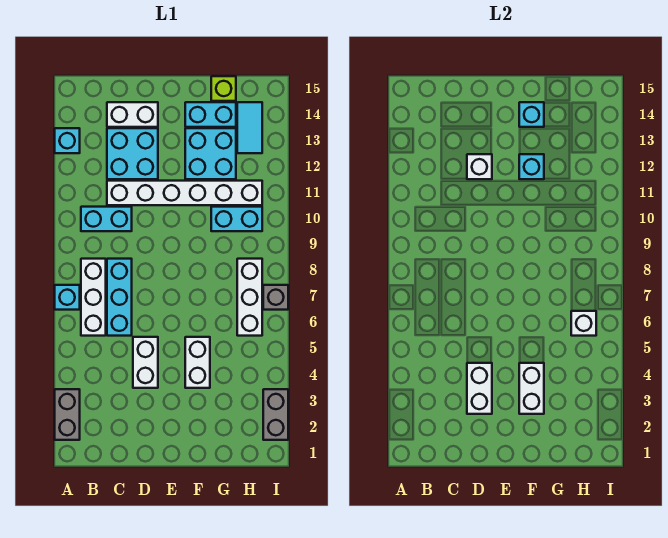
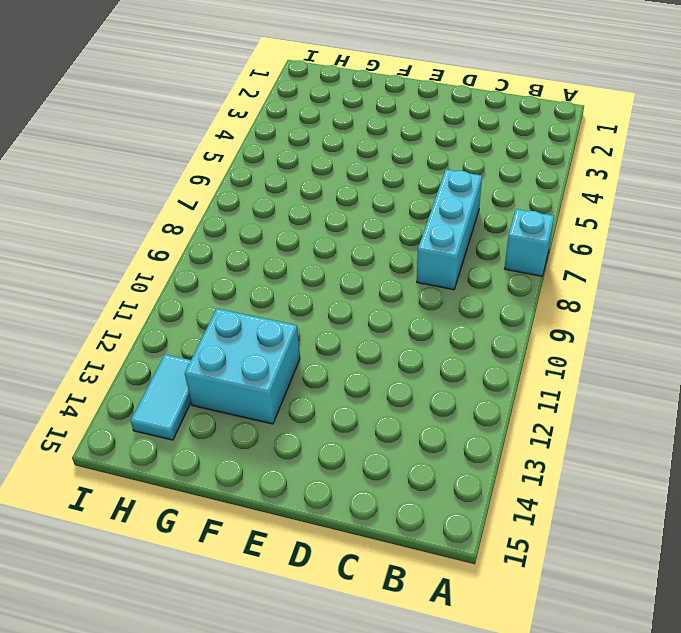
none -> grey brick A2:A3 level 1
none -> cyan brick A13 level 1
none -> white brick B6:B8 level 1

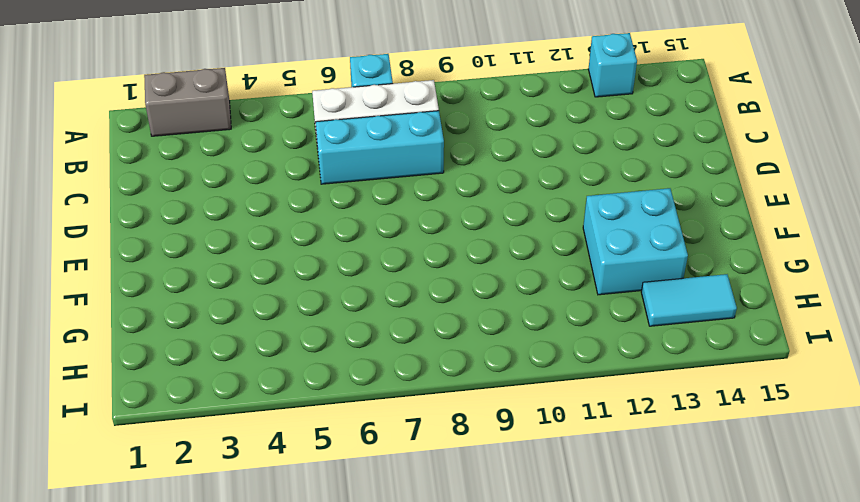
none -> cyan brick B10:C10 level 1
none -> white brick C11:H11 level 1
none -> cyan brick C12:D13 level 1

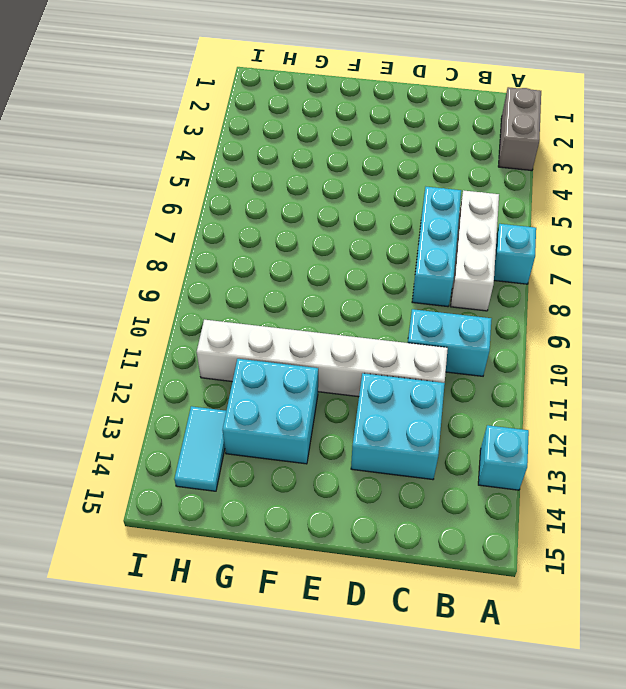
none -> white brick C14:D14 level 1
none -> white brick D4:D5 level 1
none -> white brick F4:F5 level 1

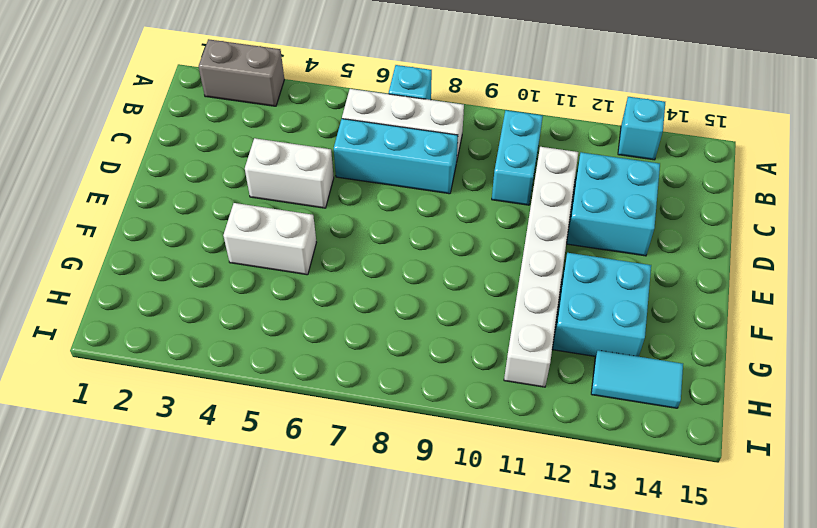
none -> white brick C14:D14 level 1
none -> cyan brick F14:G14 level 1
none -> cyan brick G10:H10 level 1

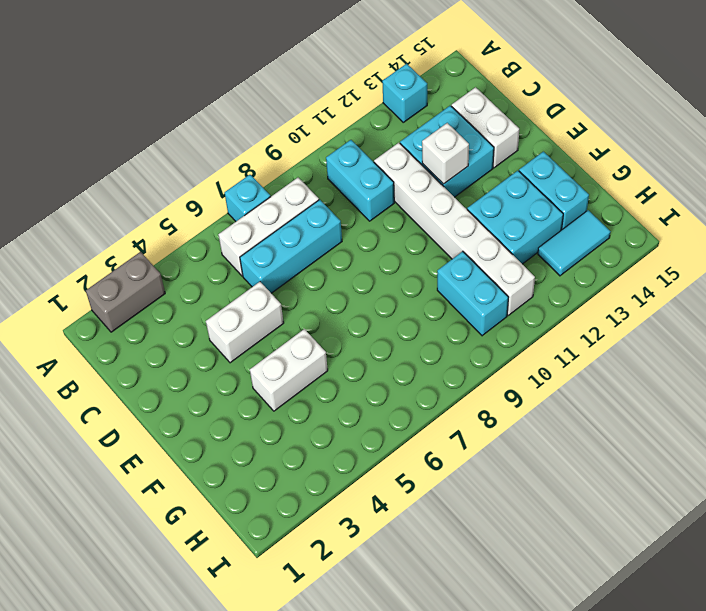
none -> lime brick G15 level 1
none -> white brick H6:H8 level 1
none -> grey brick I2:I3 level 1

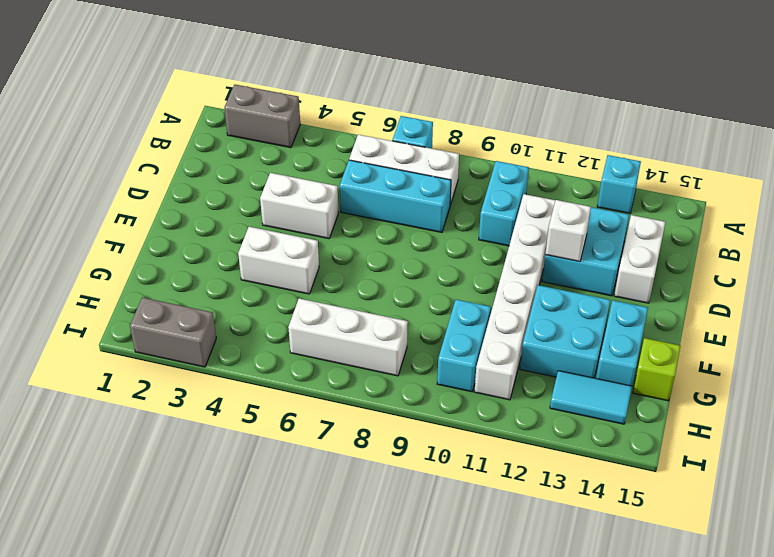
none -> grey brick I7 level 1
none -> white brick D3:D4 level 2
none -> white brick F3:F4 level 2

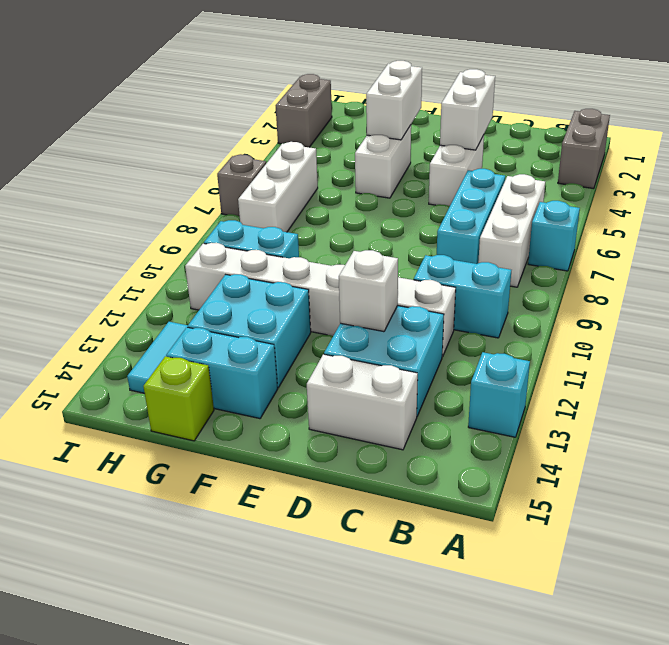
none -> cyan brick F12 level 2
none -> cyan brick F14 level 2
none -> white brick H6 level 2

